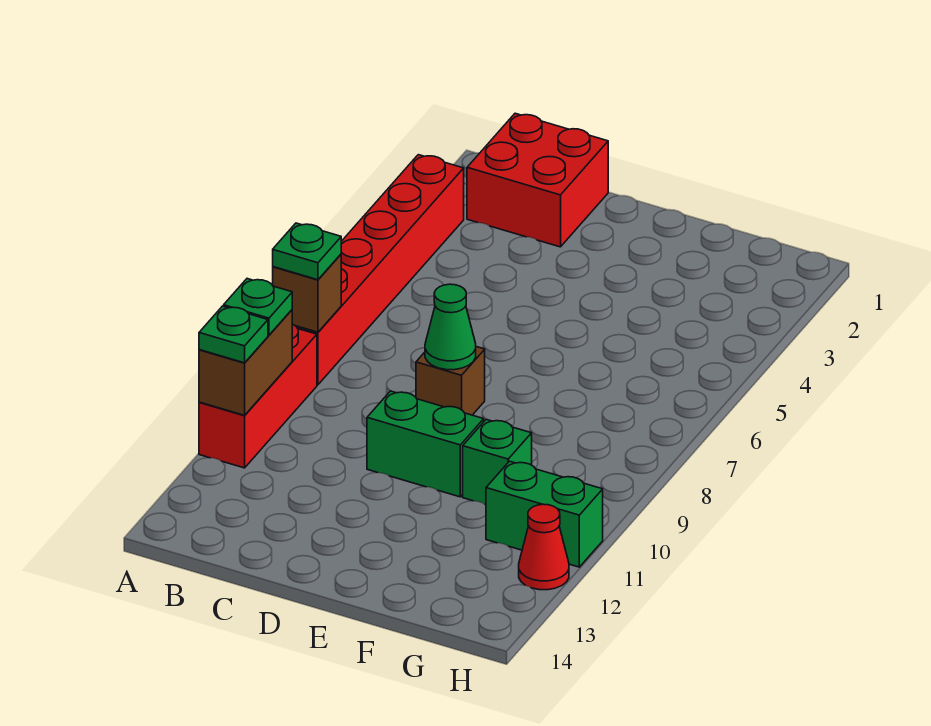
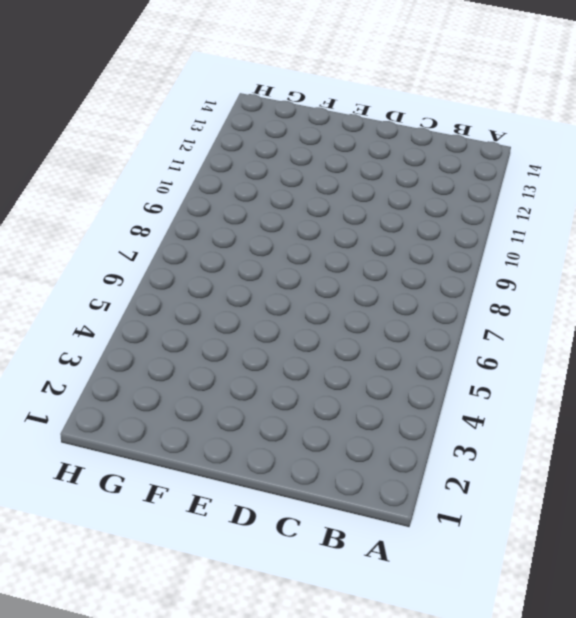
none -> red brick A3:A8 level 1
none -> red brick A9:A11 level 1
none -> red brick B1:C2 level 1

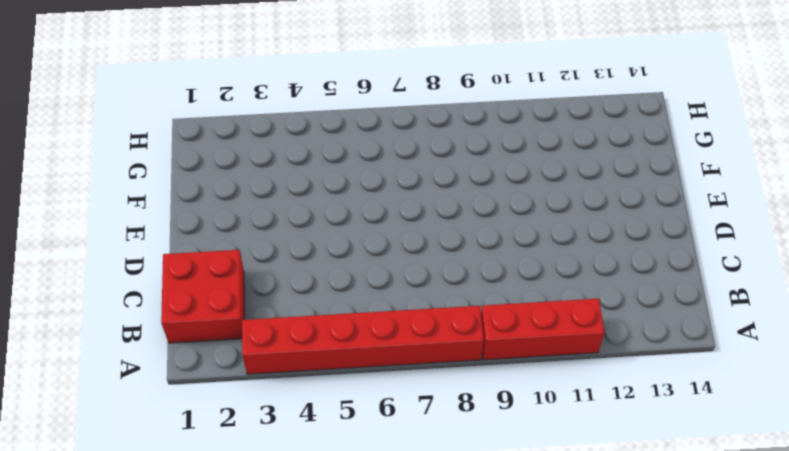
none -> brown brick D8 level 1
none -> green brick D10:E10 level 1
none -> green brick F10 level 1

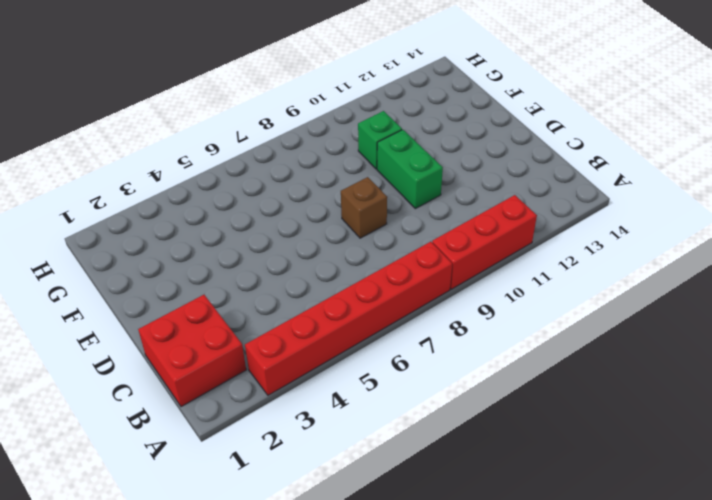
none -> green brick G11:H11 level 1
none -> red cone H12 level 1
none -> brown brick A8 level 2

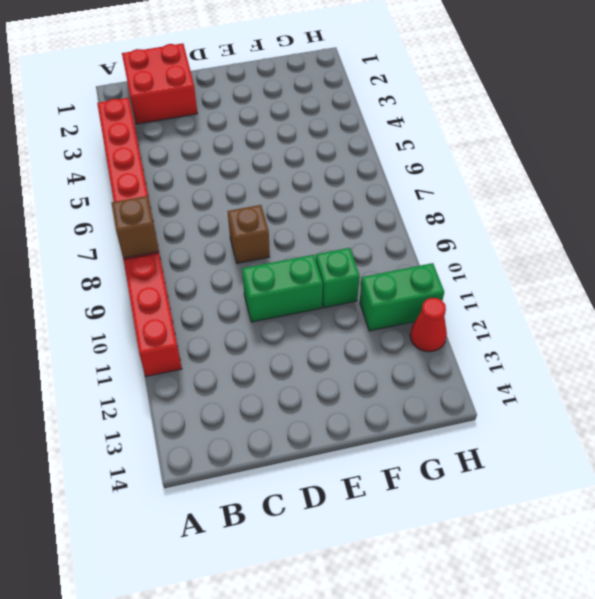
none -> brown brick A10:A11 level 2
none -> green cone D8 level 2
none -> green plate A8 level 3

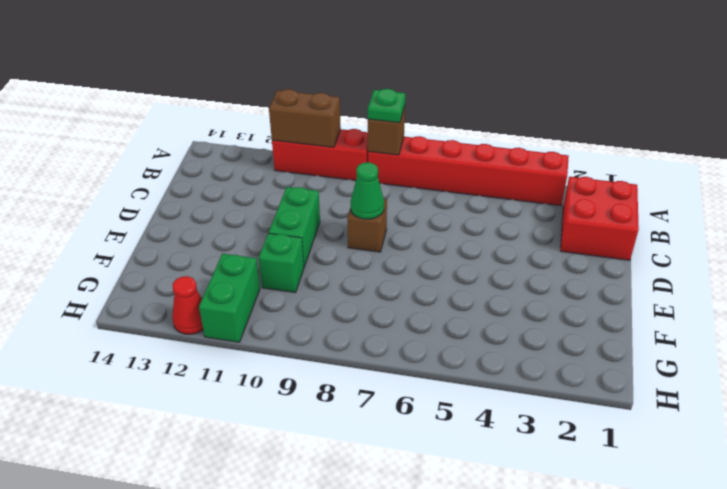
none -> green plate A10 level 3
none -> green plate A11 level 3

